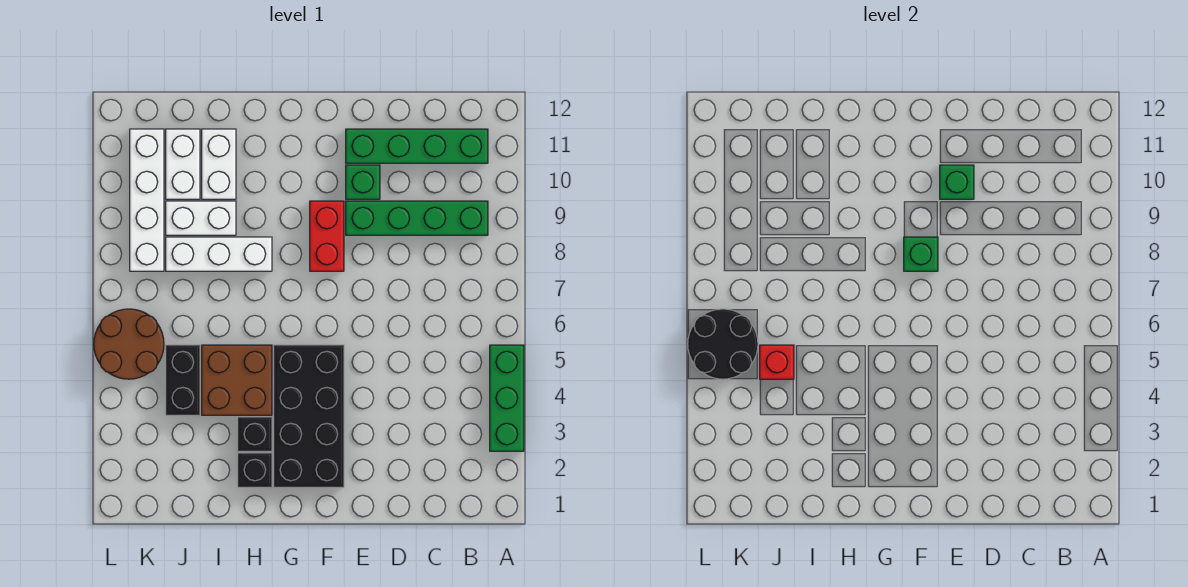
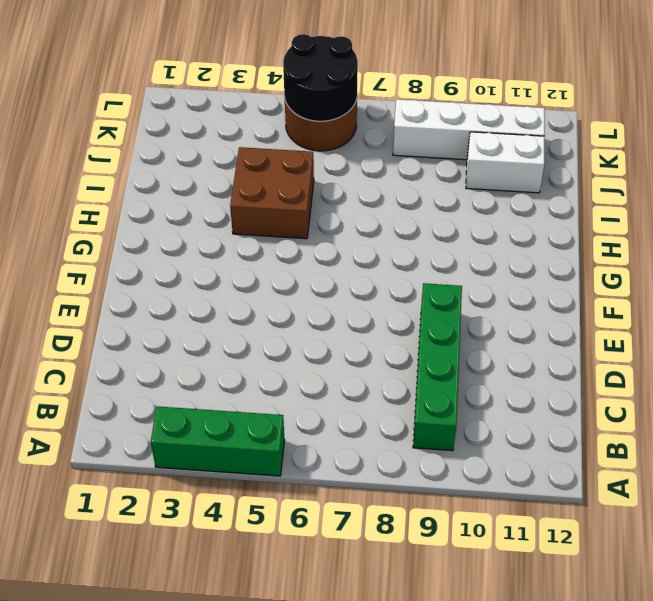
none -> green brick B11:E11 level 1
none -> green brick E10 level 1
none -> black brick F2:G5 level 1

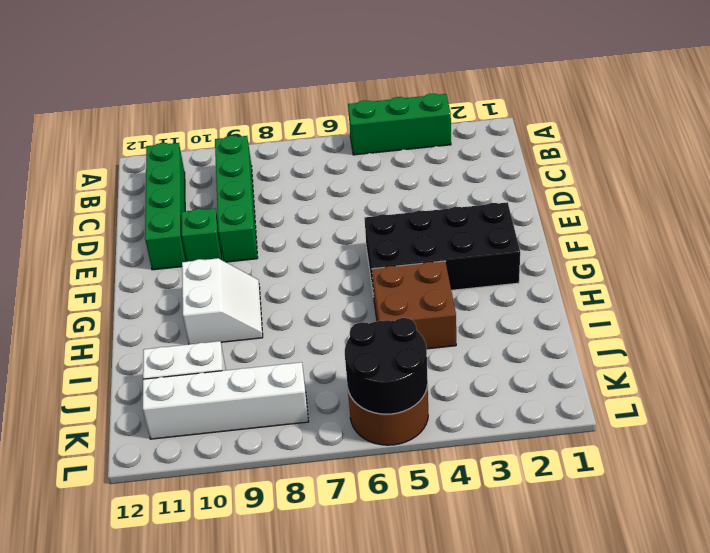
white slope G9:H10 level 1 top 10 -> none
none -> red brick F8:F9 level 1
none -> black brick H2 level 1
none -> black brick H3 level 1

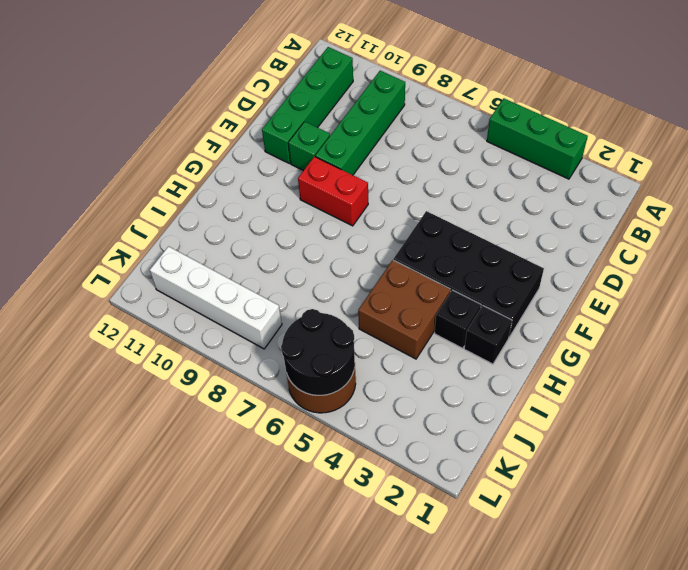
none -> white brick H8:J8 level 1
none -> white brick I9:J9 level 1
none -> white brick I10:I11 level 1

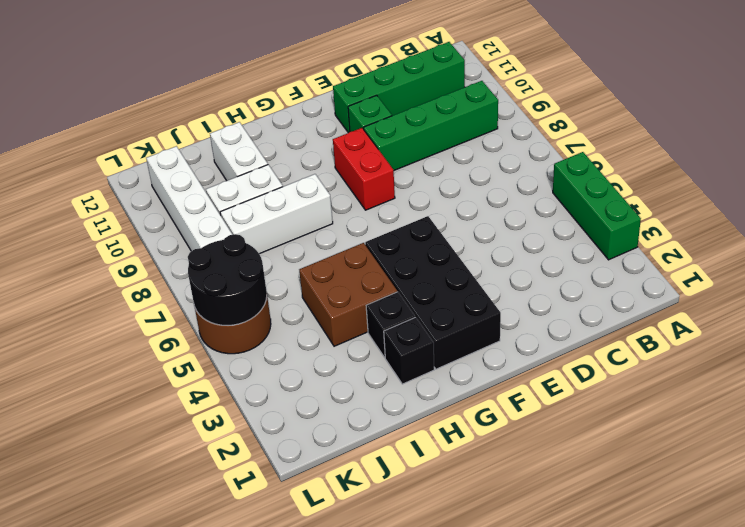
none -> black brick J4:J5 level 1
none -> white brick J10:J11 level 1
none -> green brick E10 level 2

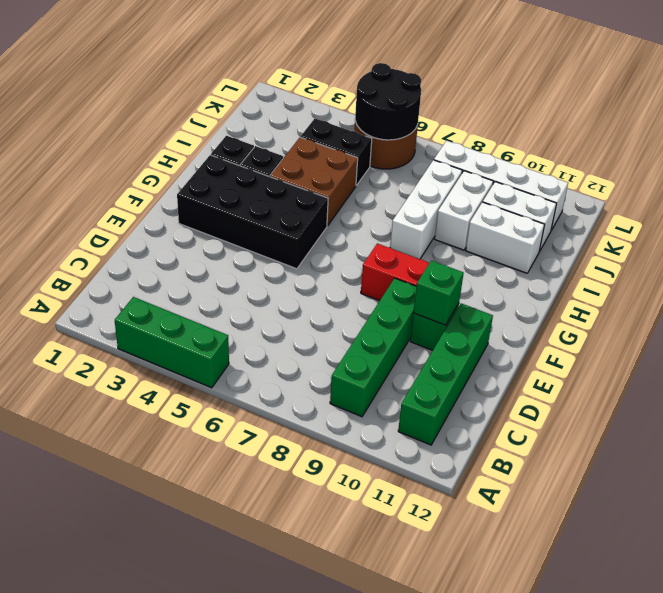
none -> green brick F8 level 2
none -> red brick J5 level 2

